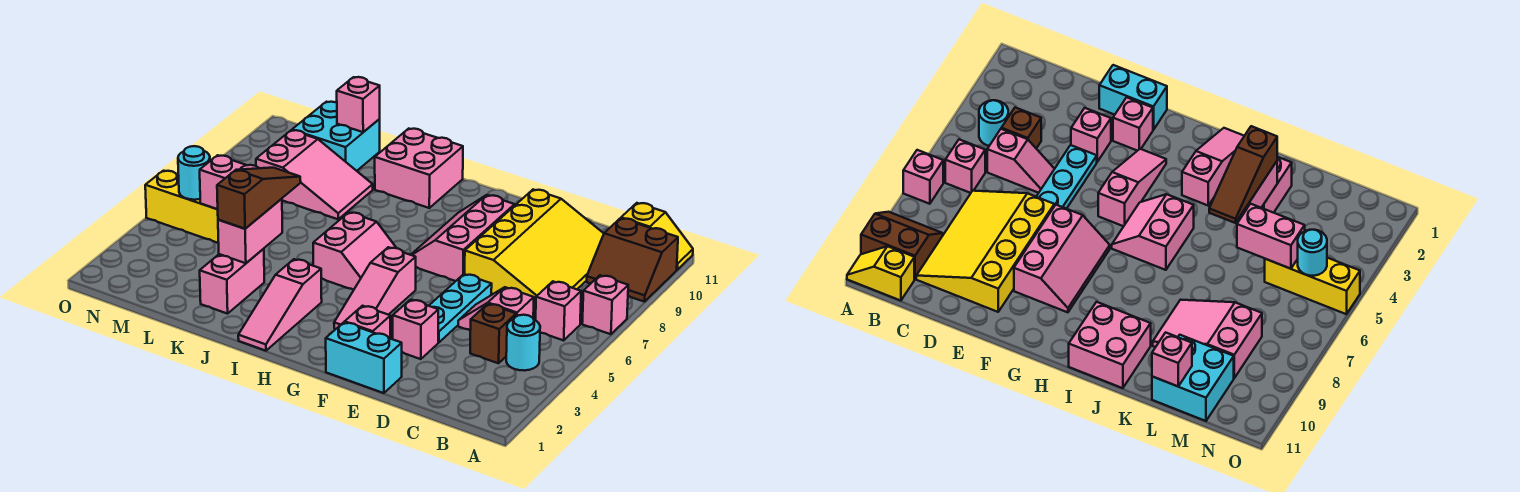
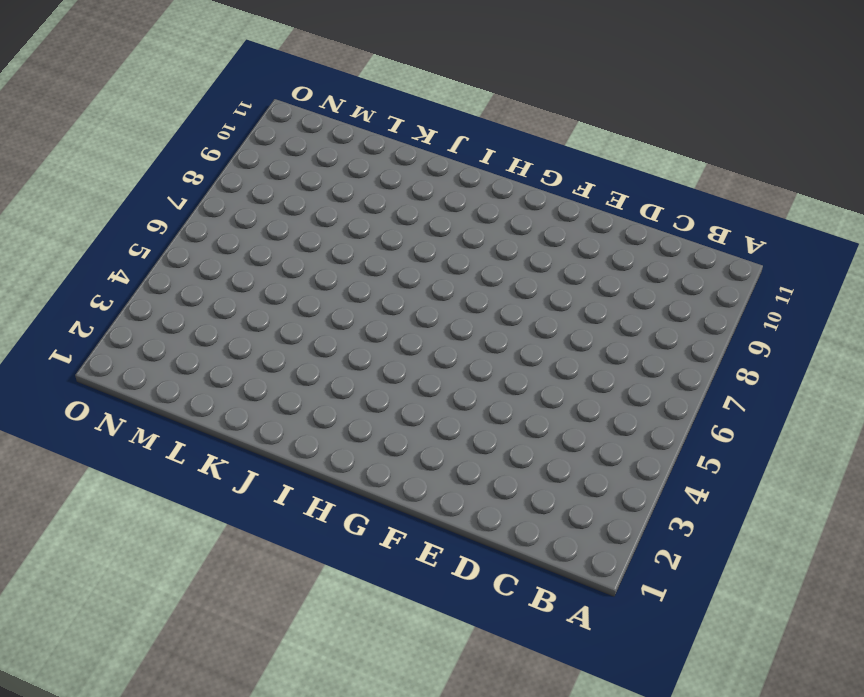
none -> pink brick A7 level 1
none -> brown slope A9:B10 level 1 top 10
none -> yellow slope A11:B11 level 1 top B

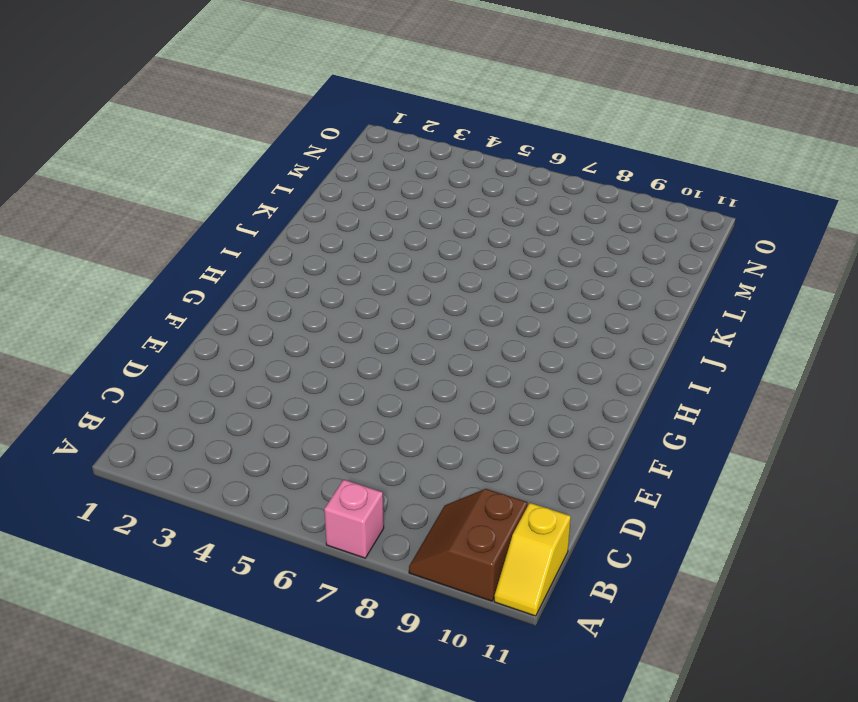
none -> cyan round brick B4 level 1
none -> pink brick B6 level 1
none -> brown brick C4 level 1

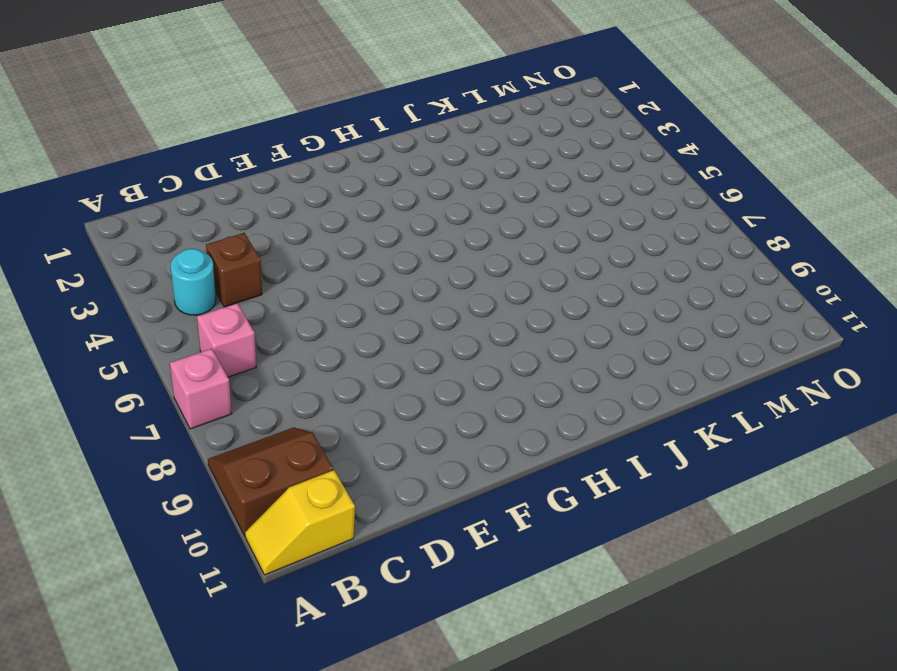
none -> pink slope C5:D5 level 1 top C
none -> yellow slope C7:E10 level 1 top E
none -> cyan brick E1:F1 level 1

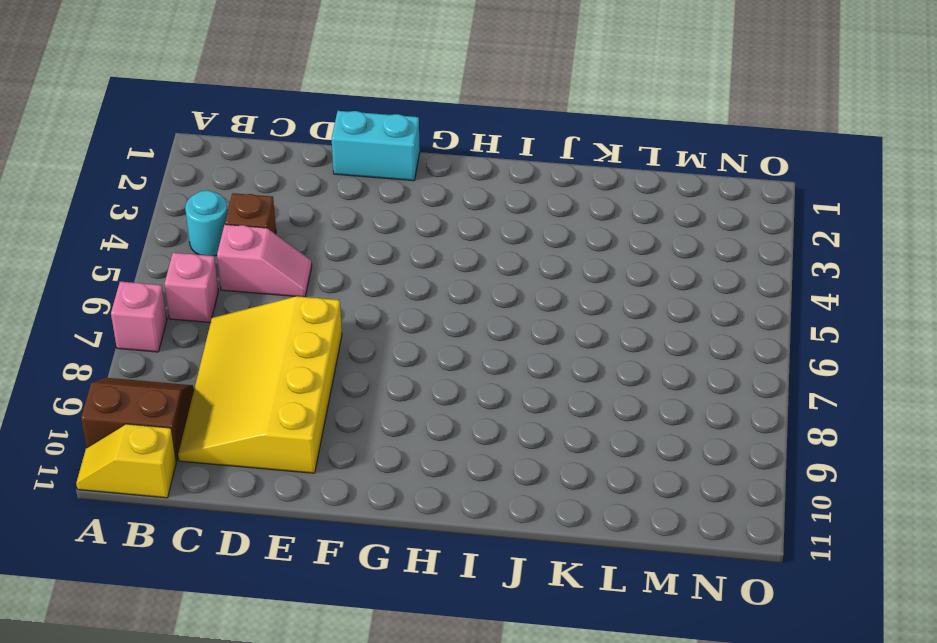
none -> pink brick E3 level 1
none -> cyan plate E4:E6 level 1
none -> pink brick F2 level 1

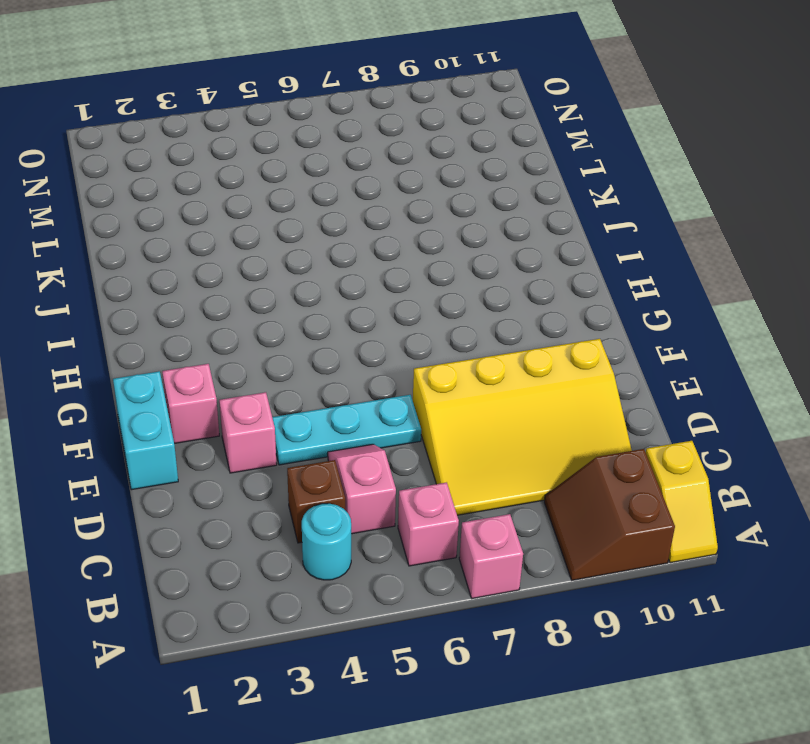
none -> pink slope F7:G9 level 1 top F
none -> pink slope G3:G5 level 1 top 5
none -> pink slope H5:I6 level 1 top I

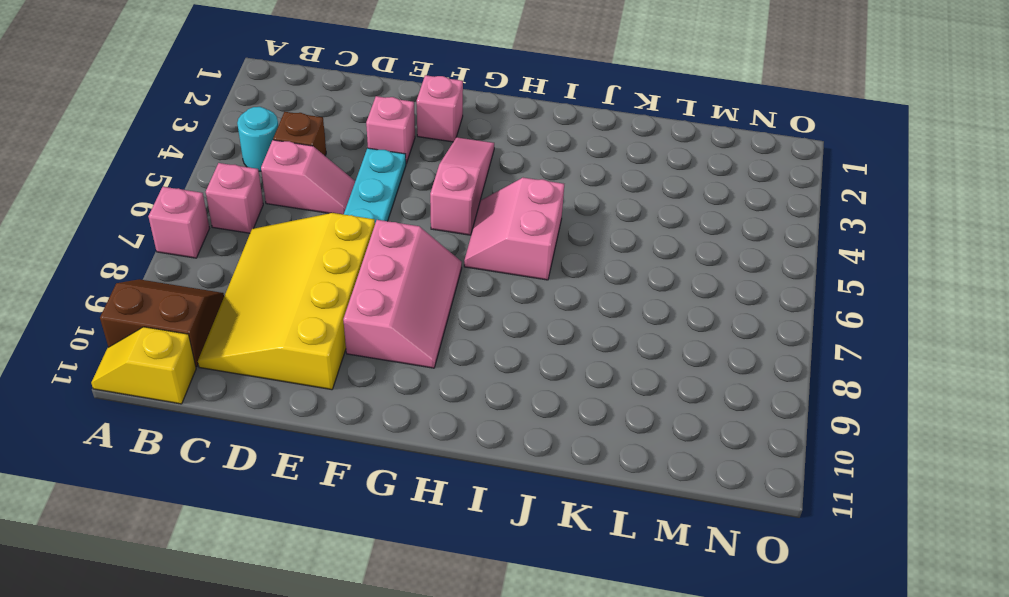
none -> cyan brick E1:F1 level 1
none -> pink slope I1:I3 level 1 top 3
none -> pink brick I10:J11 level 1

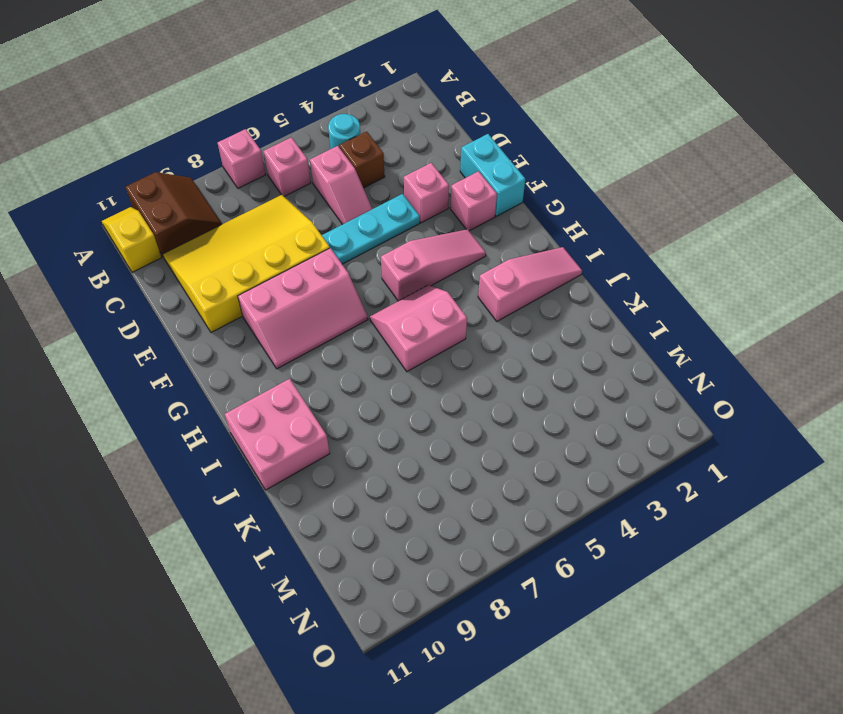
none -> pink brick K2:K3 level 1
none -> pink slope K8:M9 level 1 top M
none -> cyan brick L10:M11 level 1

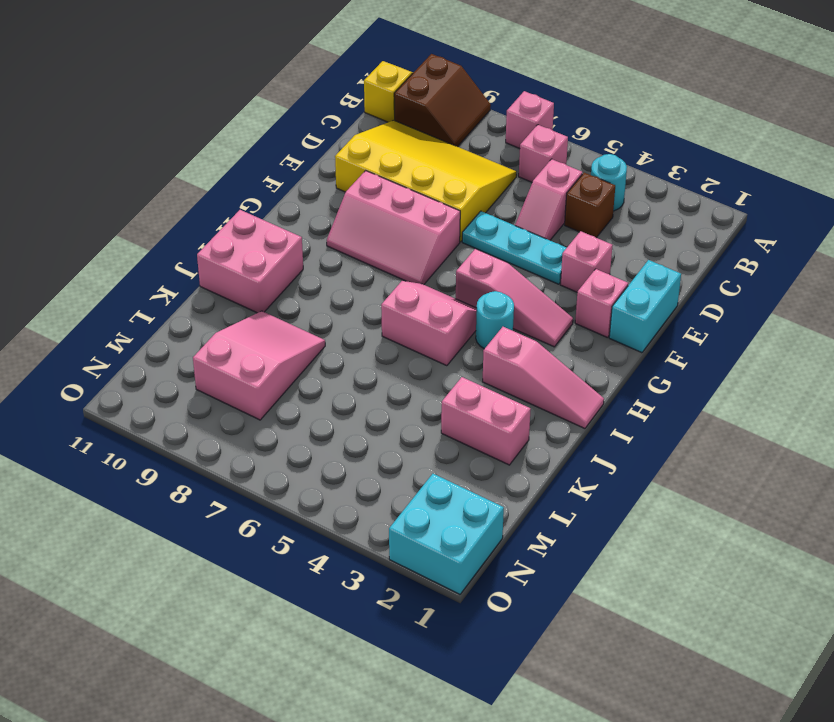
cyan round brick H4 level 1 -> cyan round brick N5 level 2
cyan brick N1:O2 level 1 -> cyan brick L10:M11 level 1
none -> yellow brick M5:O5 level 1
none -> pink brick K3:K4 level 2
none -> pink brick L5:M5 level 2

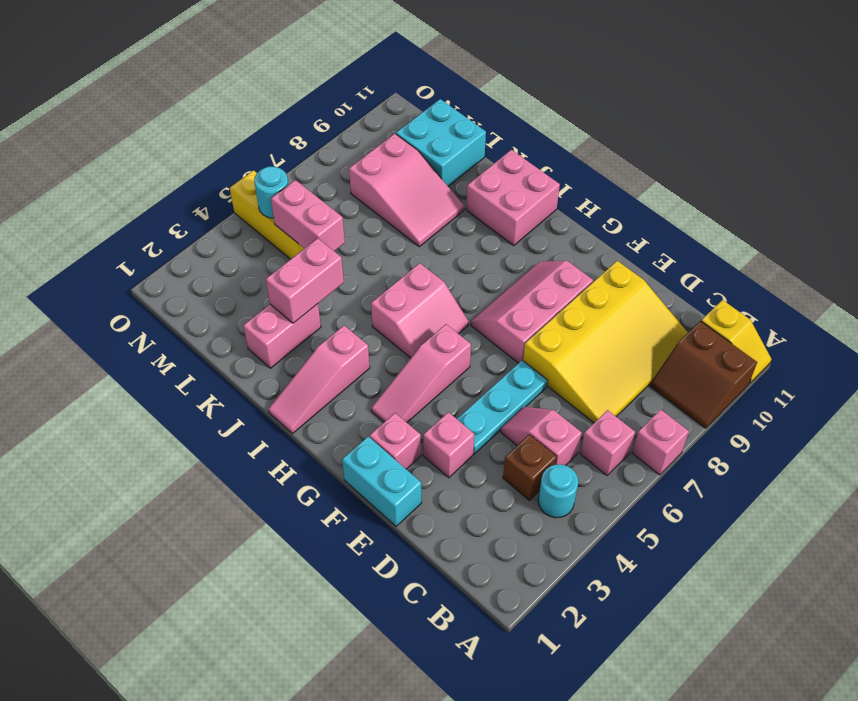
none -> pink brick L11 level 2
none -> brown slope K3:K5 level 3 top 3

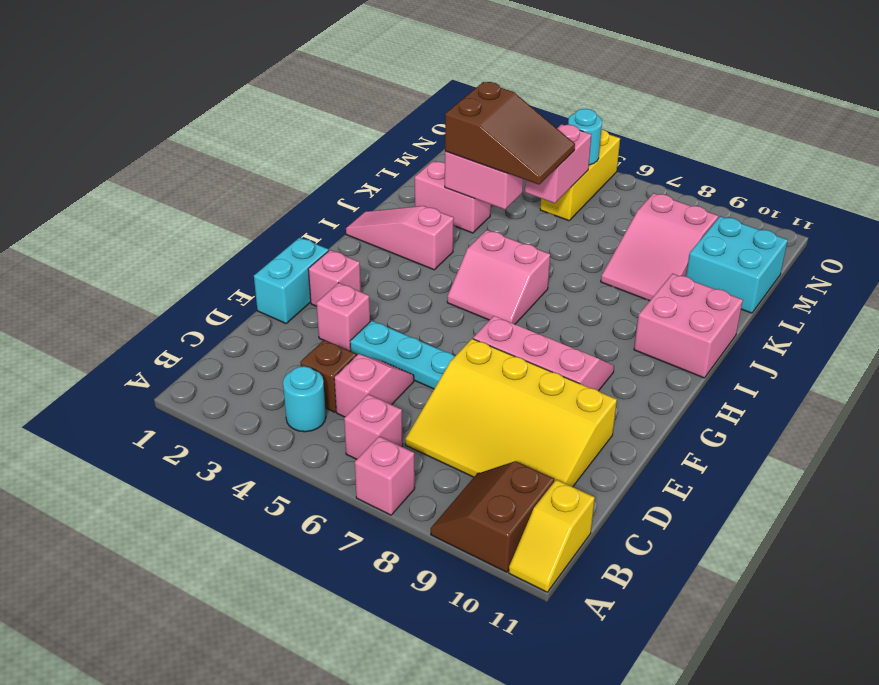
brown slope K3:L5 level 3 top 3 -> brown slope K3:K5 level 3 top 3
none -> pink slope G3:G5 level 1 top 5
none -> pink brick L11 level 2

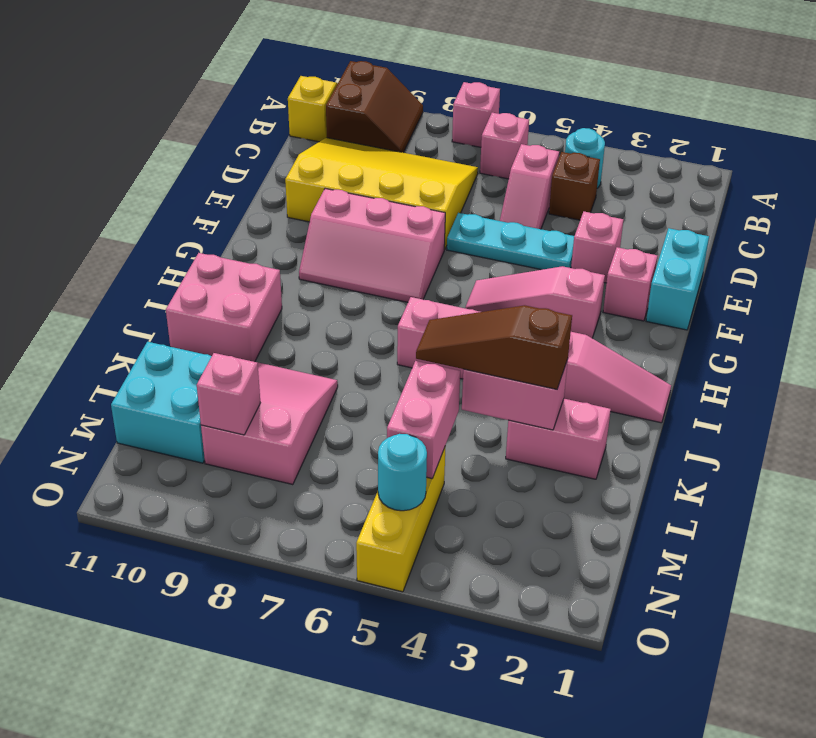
pink slope G3:G5 level 1 top 3 -> pink slope G3:G5 level 1 top 5
pink brick M9 level 2 -> pink brick L11 level 2

